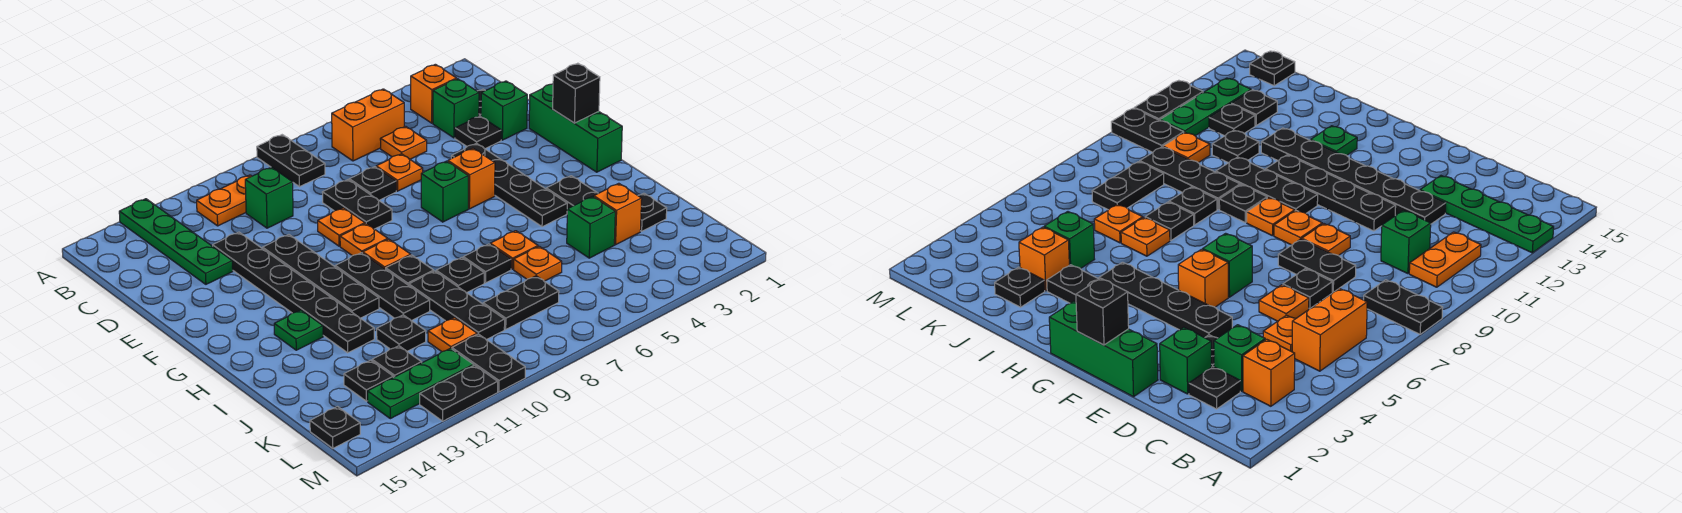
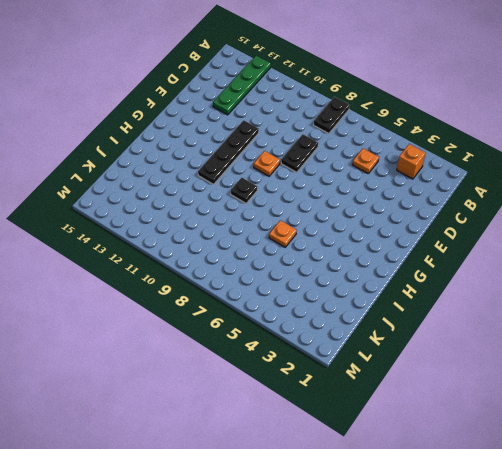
none -> orange brick B5:B6 level 1
none -> orange plate B10:B11 level 1
none -> black plate C2 level 1
none -> green brick C3 level 1

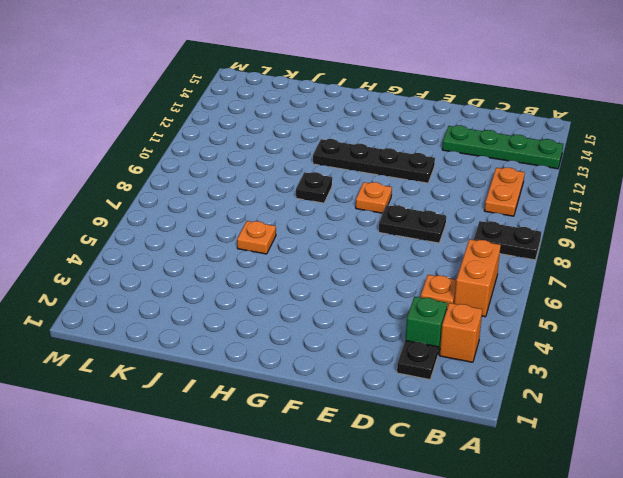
none -> green brick C10 level 1
none -> green brick D2 level 1
none -> black plate D3 level 1
none -> orange plate D6 level 1

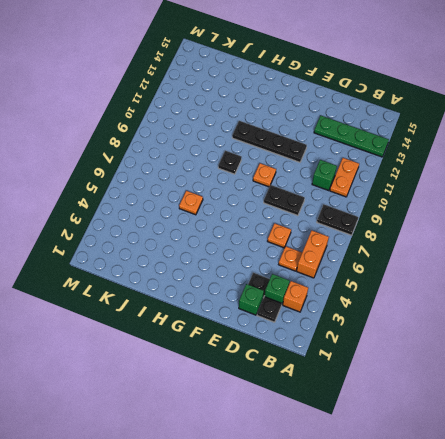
none -> black plate D7 level 1
none -> black plate D12:I12 level 1
none -> green brick E1:G1 level 1
none -> black plate E4:H4 level 1

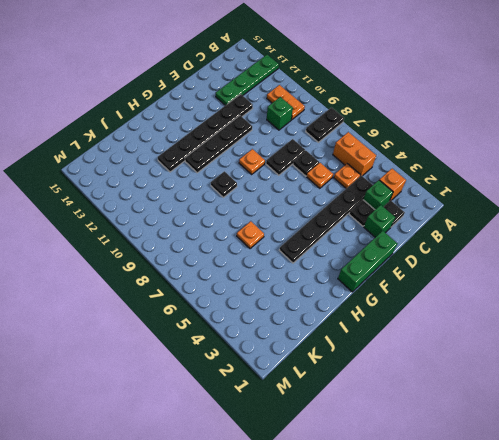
black plate C4:H4 level 1 -> black plate E4:H4 level 1
none -> orange plate E9 level 1
none -> orange brick F5 level 1
none -> green brick F6 level 1
none -> orange plate G9 level 1

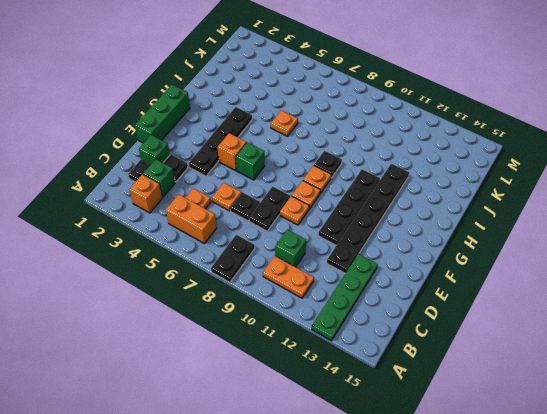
none -> black plate G10:I10 level 1
none -> black plate H3:I3 level 1
none -> green plate H13 level 1
none -> black plate I7 level 1

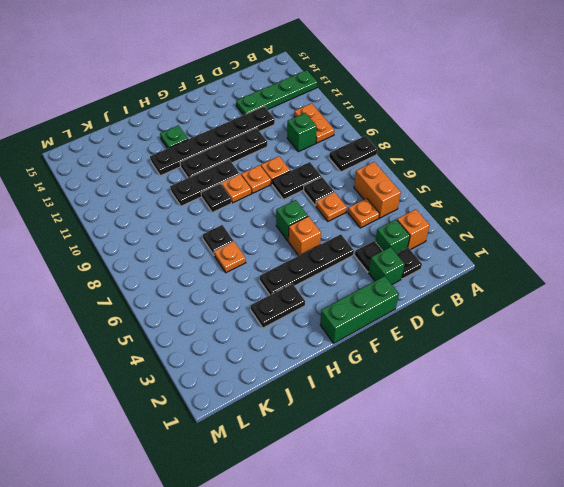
none -> black plate I8 level 1
none -> black plate I9:K9 level 1
none -> black plate J2 level 1
none -> orange brick J3 level 1

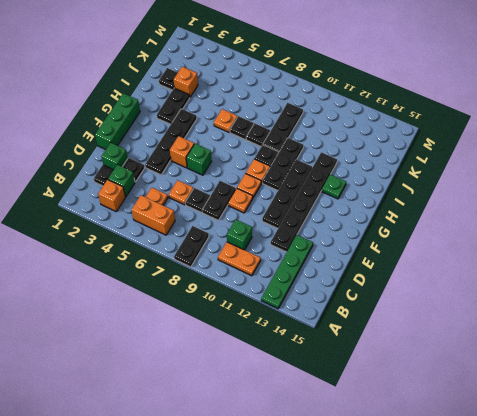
none -> green brick J4 level 1
none -> orange plate J6 level 1
none -> black plate J11 level 1
none -> black plate K7:K8 level 1

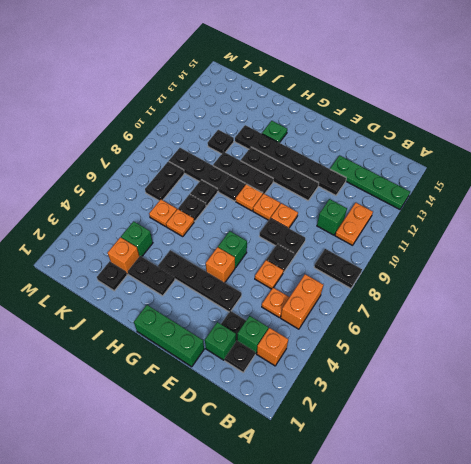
none -> orange plate K10 level 1
none -> black plate K12 level 1
none -> black plate K13 level 1
none -> black plate L10:M10 level 1

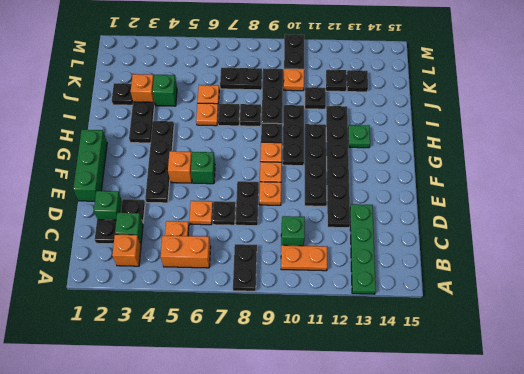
none -> green plate L11:L13 level 1
none -> black plate L15 level 1
none -> black plate M11:M12 level 1
none -> black brick F1 level 2

